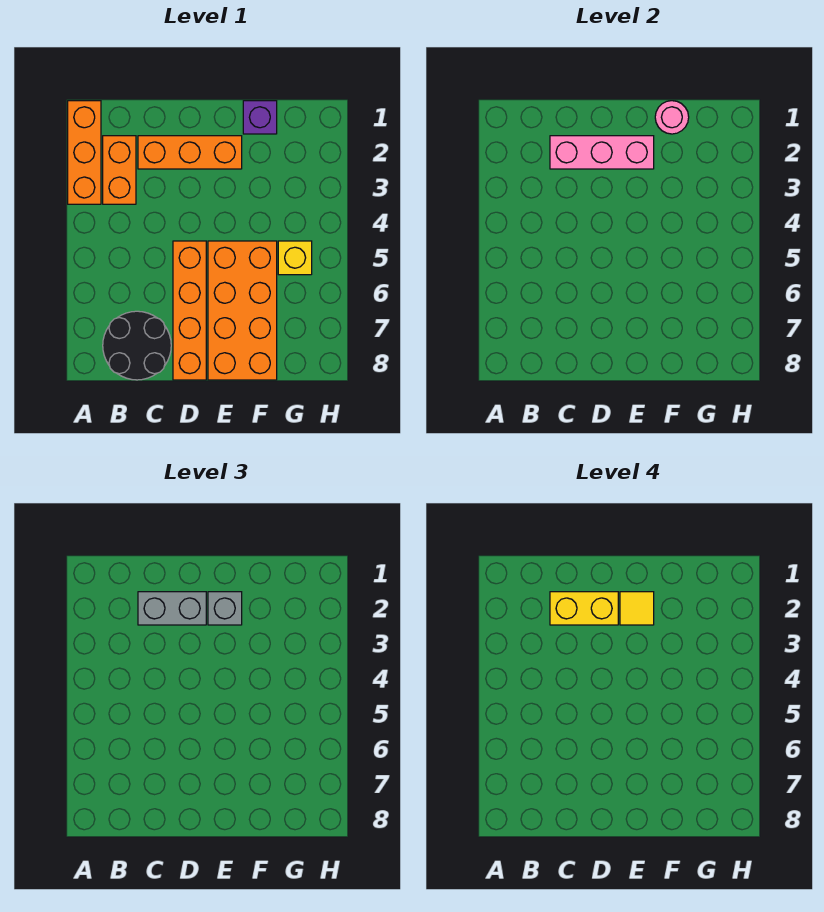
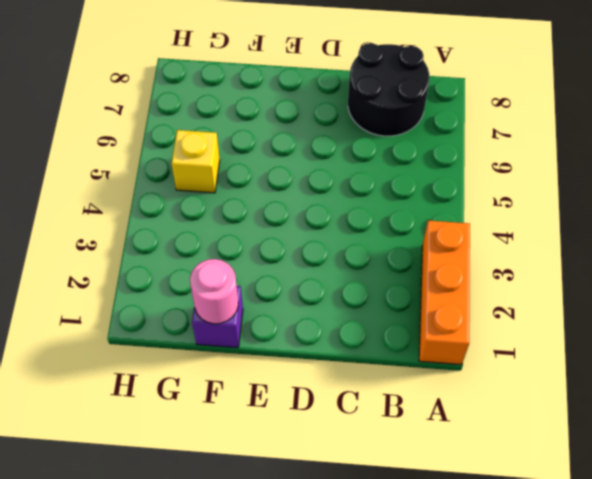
none -> orange brick B2:B3 level 1
none -> orange brick C2:E2 level 1
none -> orange brick D5:D8 level 1

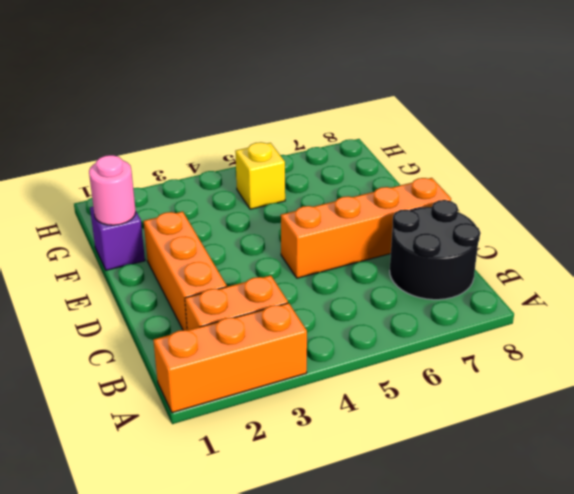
none -> orange brick E5:F8 level 1
none -> pink brick C2:E2 level 2
none -> grey brick C2:D2 level 3

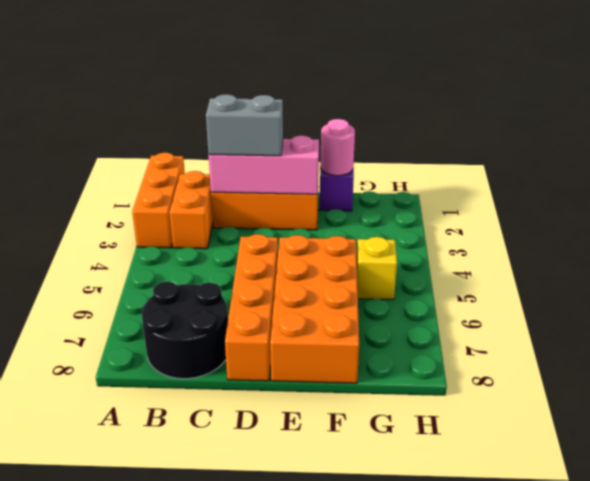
none -> grey brick E2 level 3
none -> yellow brick C2:D2 level 4
none -> yellow tile E2 level 4

